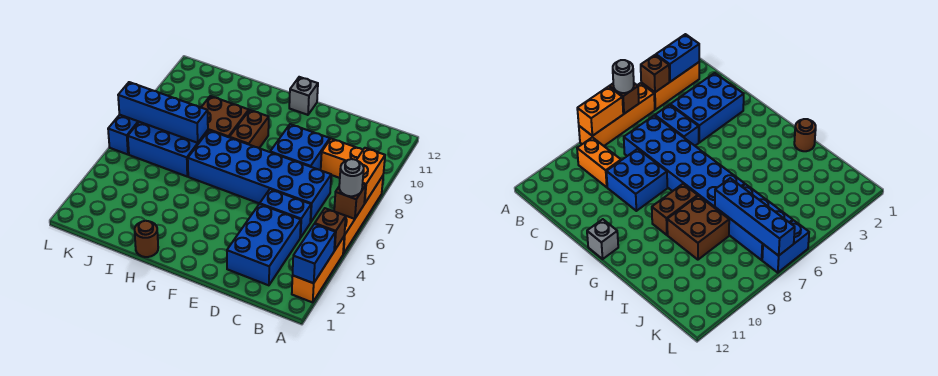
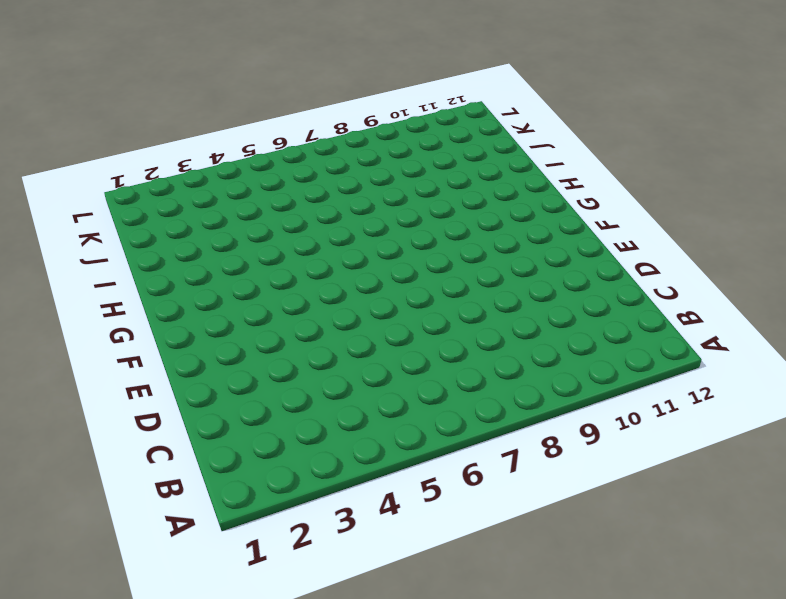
none -> orange brick A2:A4 level 1
none -> orange brick A5:A8 level 1
none -> orange brick B9:C9 level 1

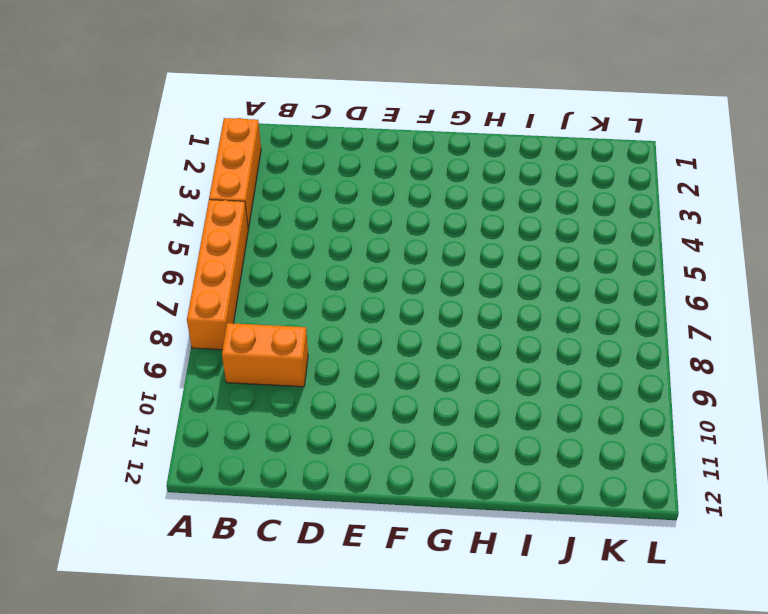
none -> blue brick C2:D4 level 1
none -> blue brick C5:D5 level 1
none -> blue brick C6:H7 level 1

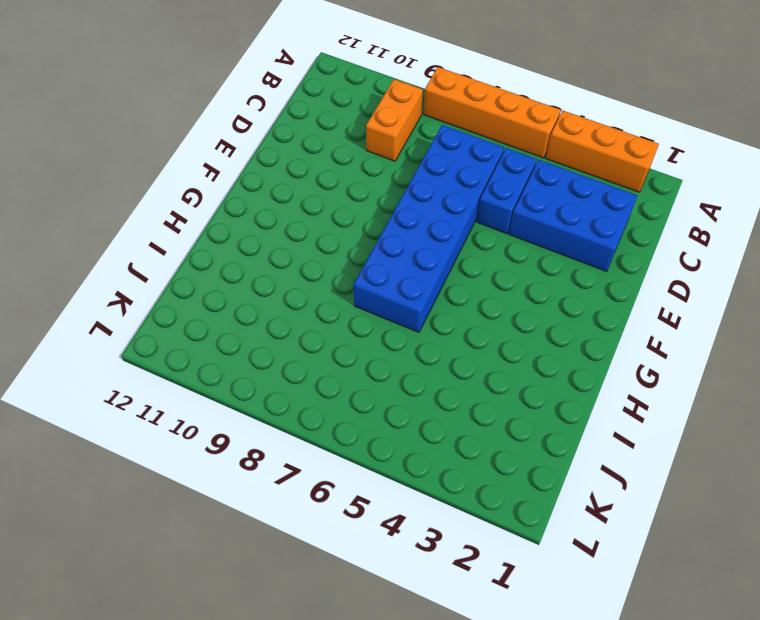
none -> blue brick D8:E9 level 1
none -> grey brick F12 level 1
none -> brown brick G8:G9 level 1

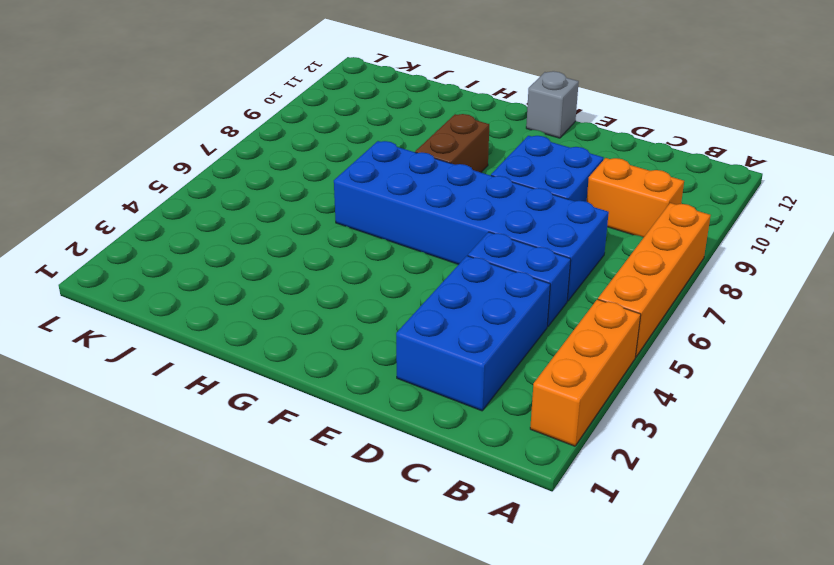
none -> brown round brick H1 level 1
none -> brown brick H8:I9 level 1
none -> blue brick I6:K7 level 1

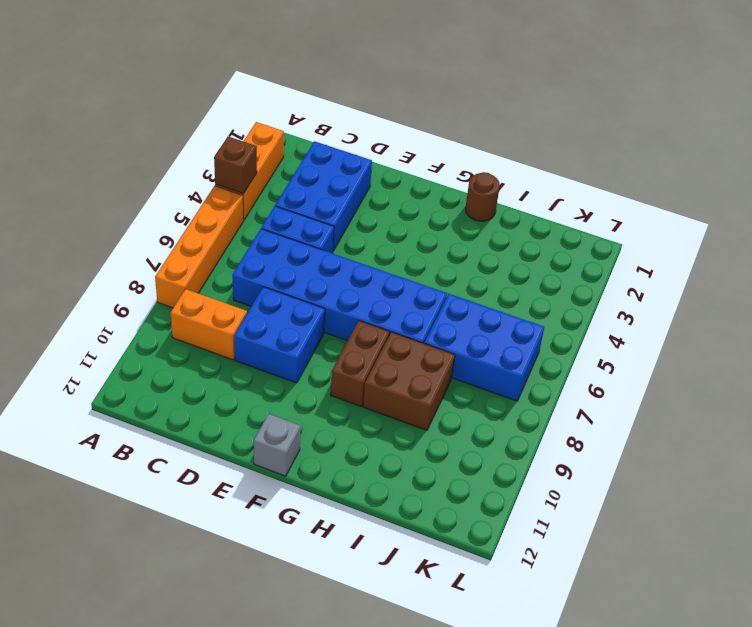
none -> blue brick L6:L7 level 1
none -> blue brick A2:A3 level 2
none -> brown brick A6 level 2

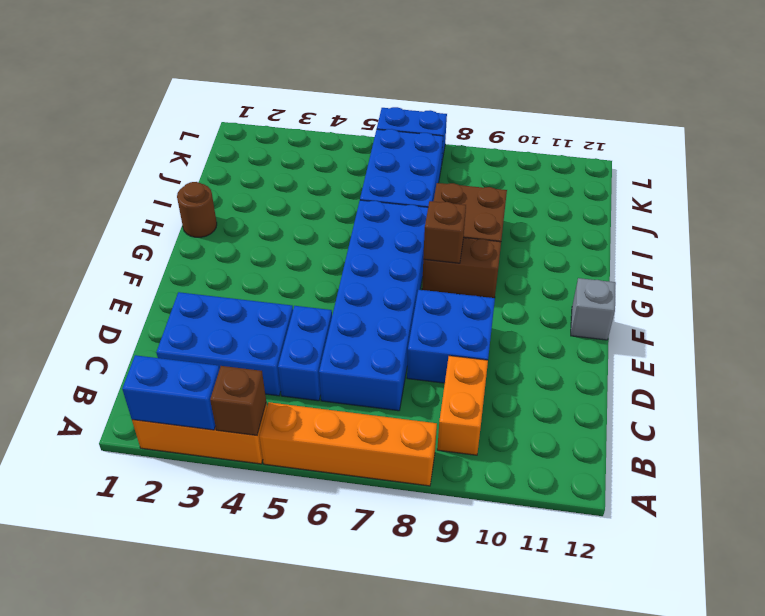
brown brick G8 level 2 -> brown brick A6 level 2
none -> orange brick A7:A8 level 2
none -> blue brick I7:L7 level 2
none -> grey round brick A6 level 3

